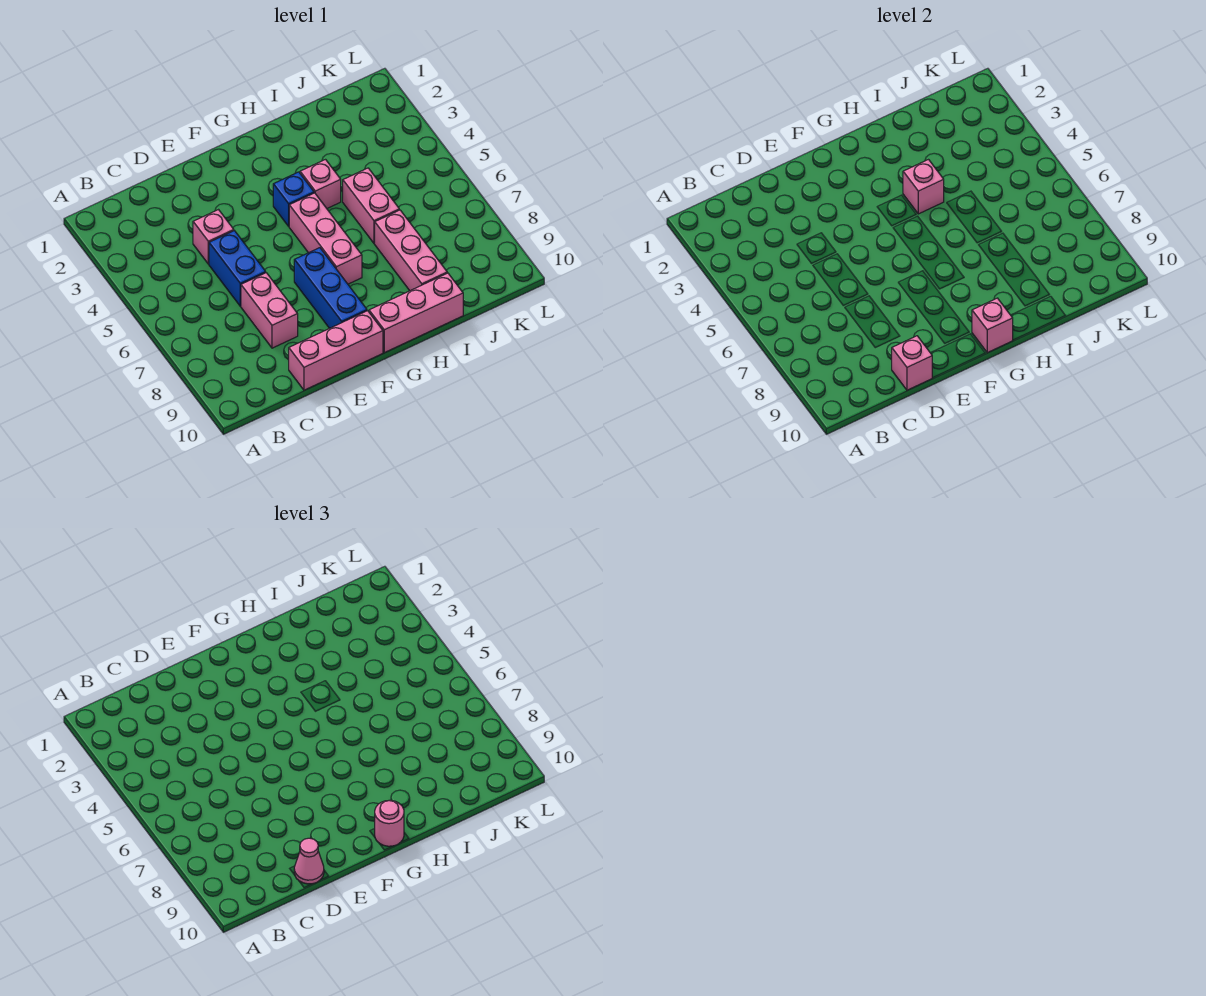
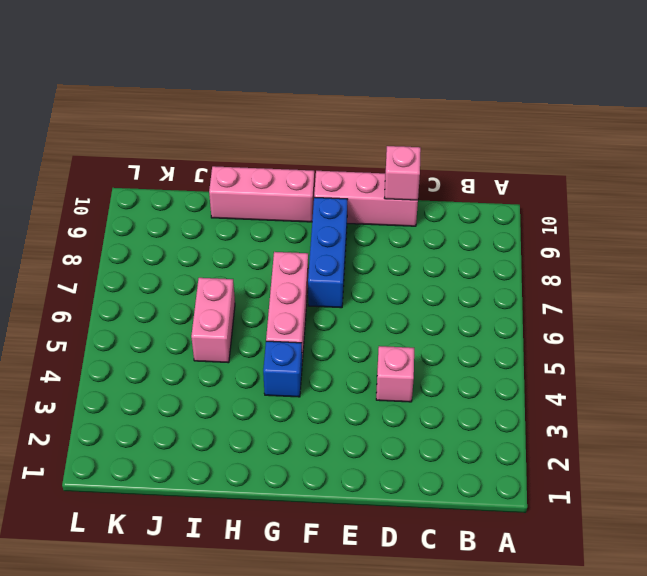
none -> blue brick D5:D6 level 1
none -> pink brick D7:D8 level 1
none -> pink brick H4 level 1

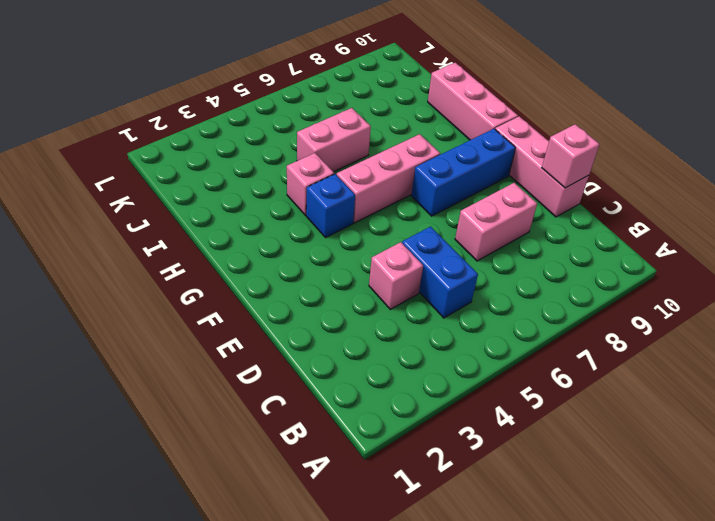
blue brick C5:D5 level 1 -> blue brick D5:D6 level 1
none -> pink brick I7:I9 level 1
none -> pink brick G10 level 2
none -> pink brick H4 level 2

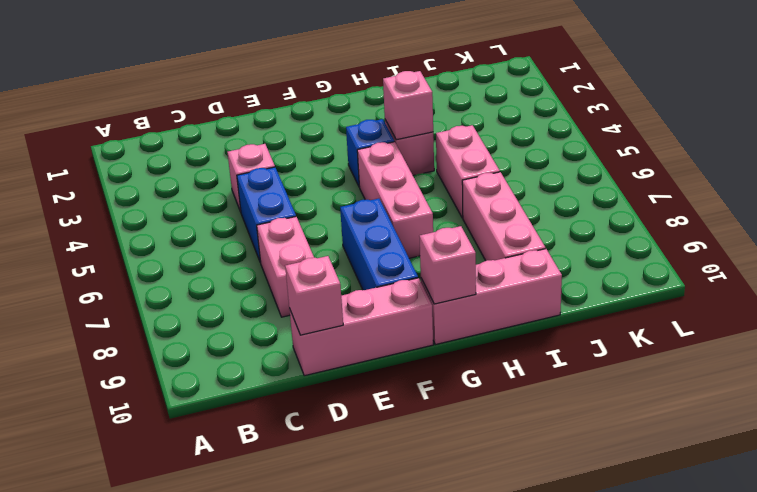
none -> pink cone D10 level 3
none -> pink round brick G10 level 3

